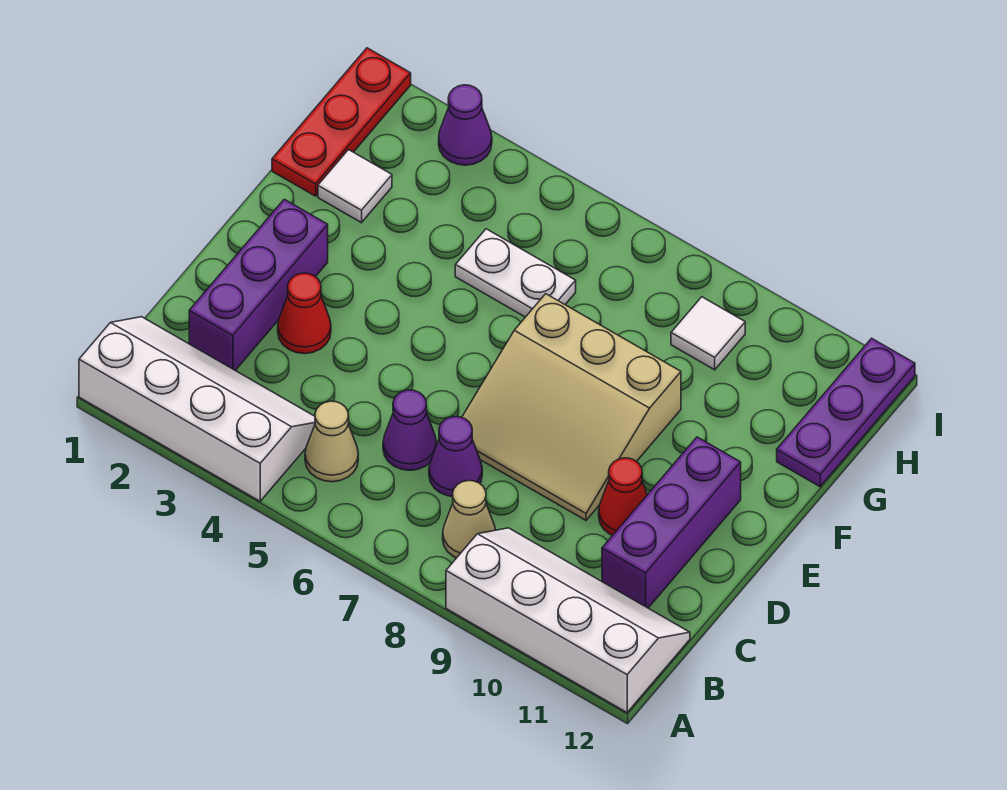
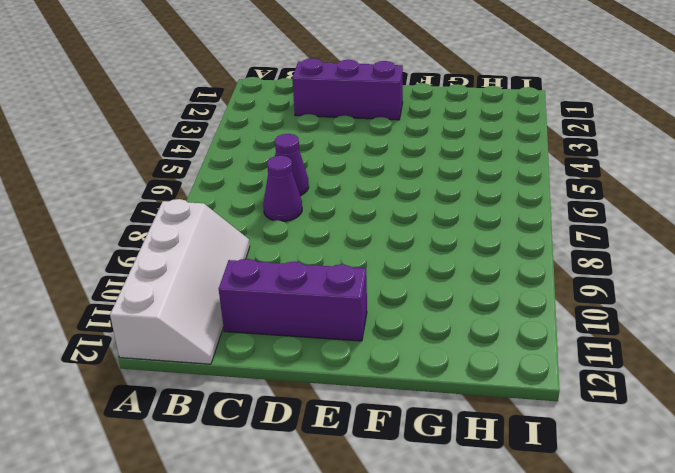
none -> white slope A1:B4 level 1 top A
none -> tan cone B5 level 1
none -> tan cone B8 level 1

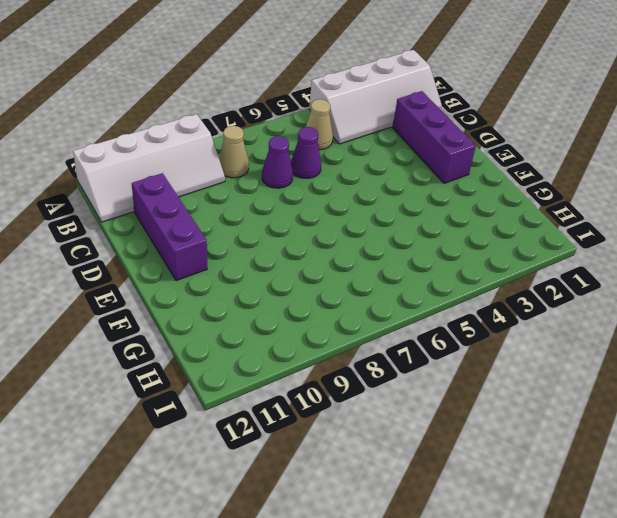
none -> red cone D3 level 1
none -> tan slope D7:F9 level 1 top F
none -> red cone D10 level 1

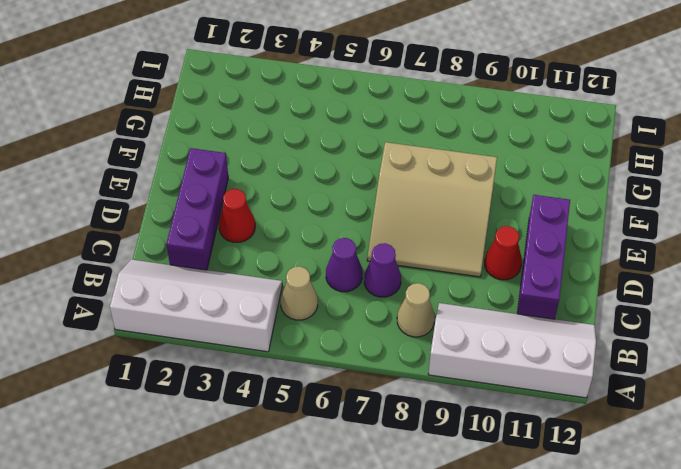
none -> red plate G1:I1 level 1
none -> white tile G2 level 1
none -> white plate G5:G6 level 1

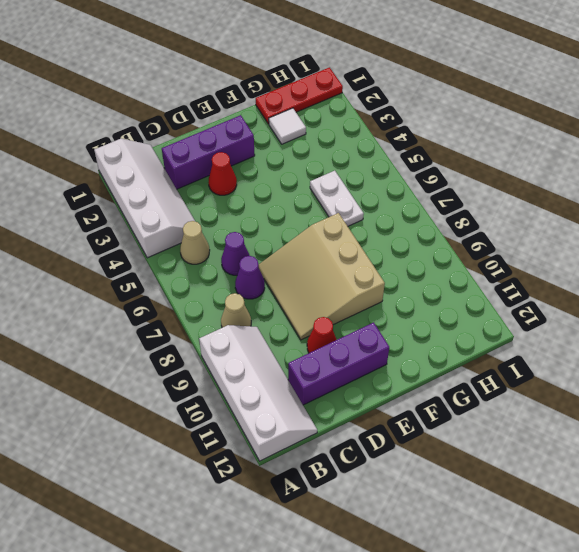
none -> purple plate G12:I12 level 1
none -> white tile H9 level 1
none -> purple cone I3 level 1

